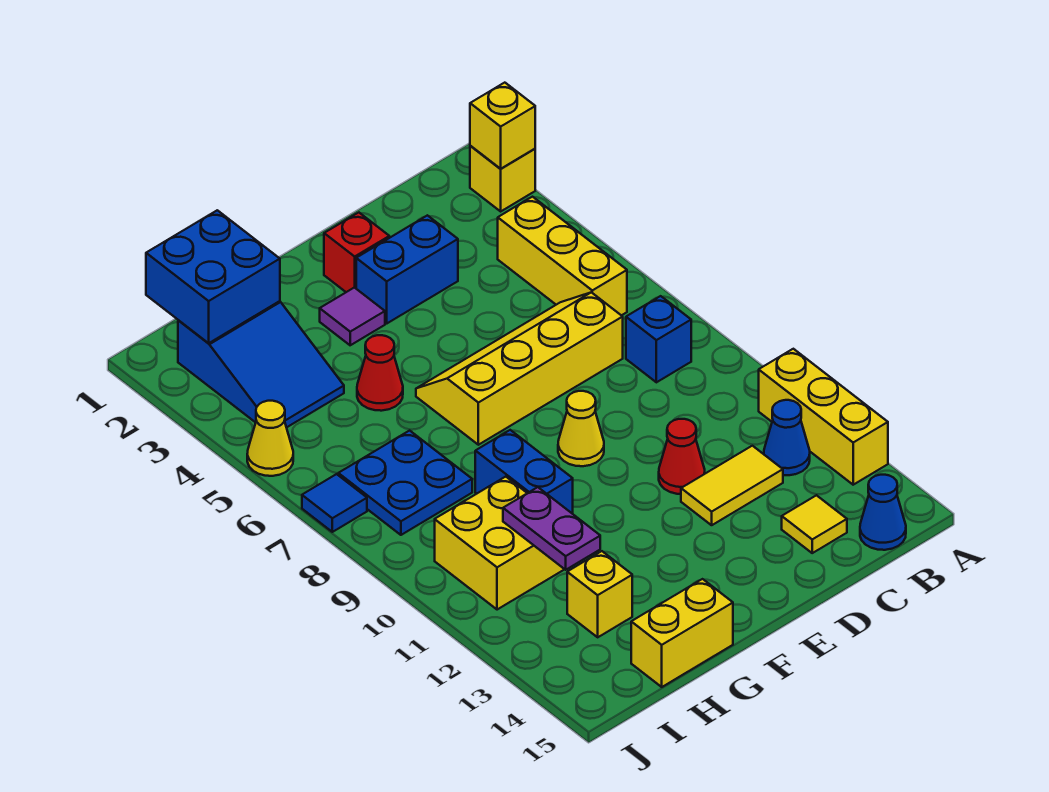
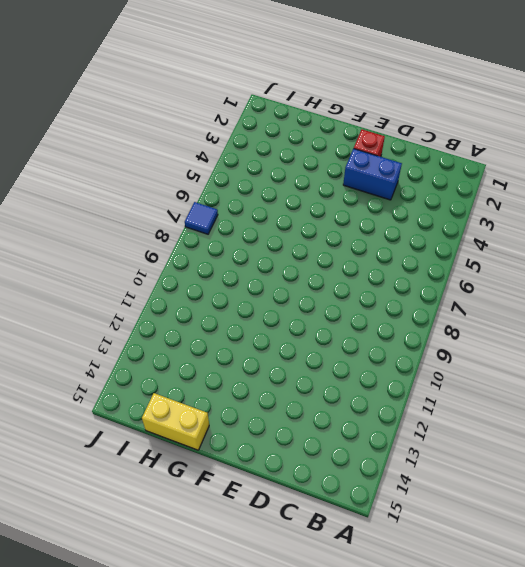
none -> yellow brick A2 level 1
none -> yellow brick A11:A13 level 1
none -> yellow brick B4:B6 level 1

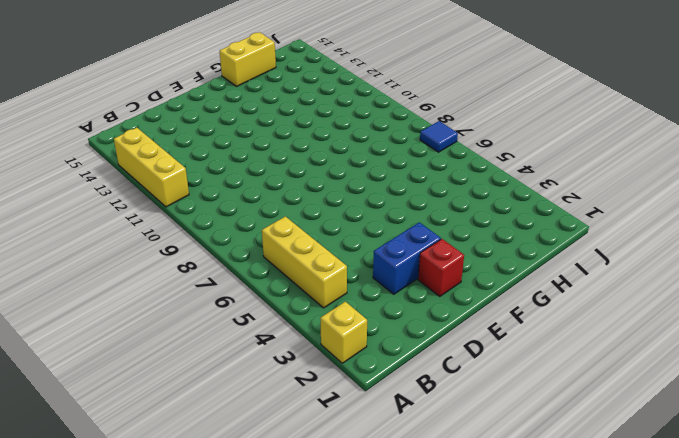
none -> blue brick B8 level 1
none -> blue cone B12 level 1
none -> blue cone B15 level 1

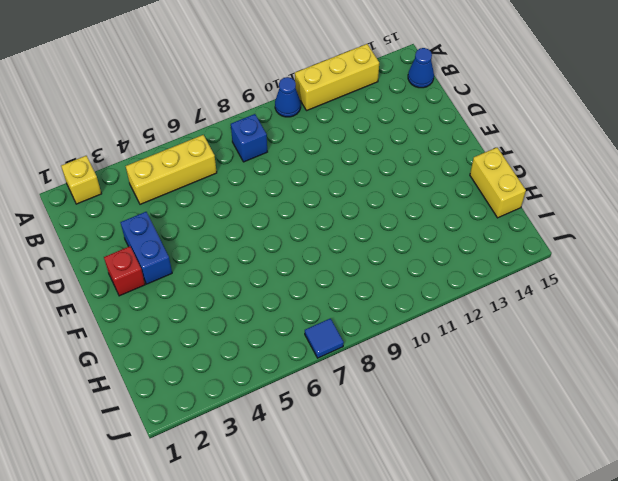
blue cone A10 level 1 -> blue cone B12 level 1
none -> yellow slope C6:F7 level 1 top 7
none -> yellow tile C12:D12 level 1
none -> yellow tile C14 level 1

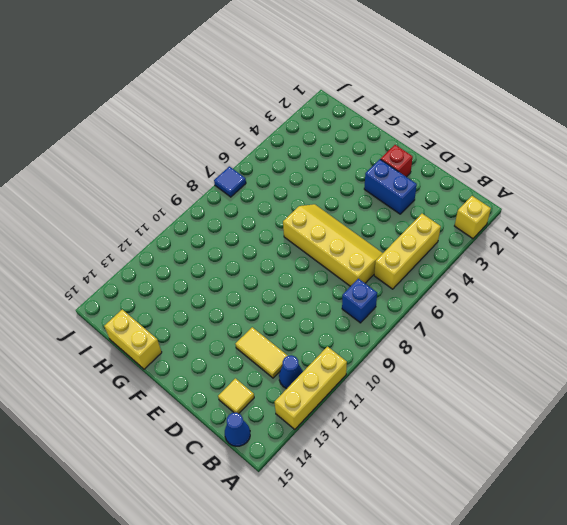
none -> red cone D11 level 1
none -> yellow cone E9 level 1
none -> purple tile F3 level 1

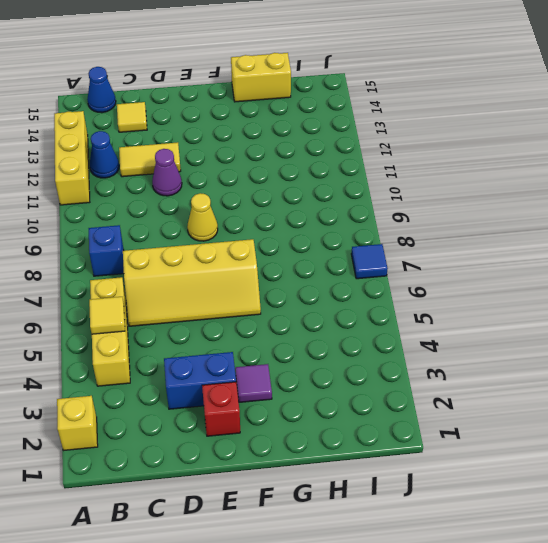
yellow tile B5 level 2 -> none
purple cone D11 level 1 -> red cone D11 level 1
none -> red cone G5 level 1
none -> blue brick G9:G10 level 1
none -> blue slope H2:I4 level 1 top 2

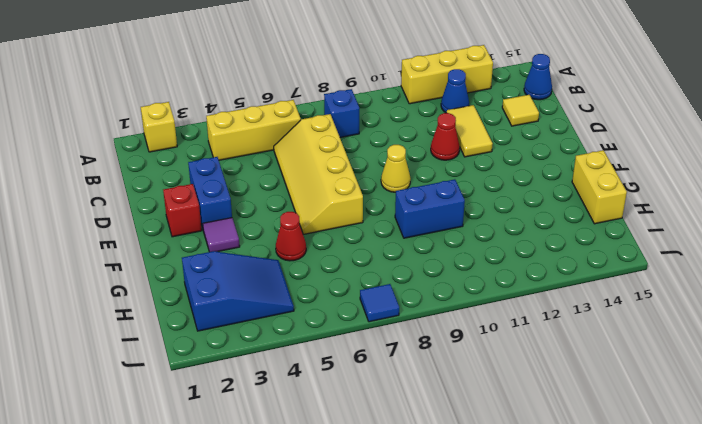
none -> blue plate H7:I8 level 1
none -> yellow brick H10:I11 level 1
none -> yellow brick H13 level 1

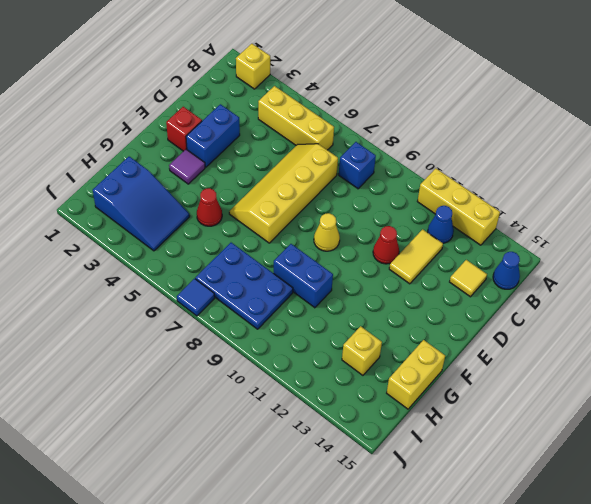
blue plate H7:I9 level 1 -> blue plate H7:I8 level 1
none -> yellow brick H10:I11 level 1
none -> yellow cone J5 level 1
none -> yellow brick A2 level 2

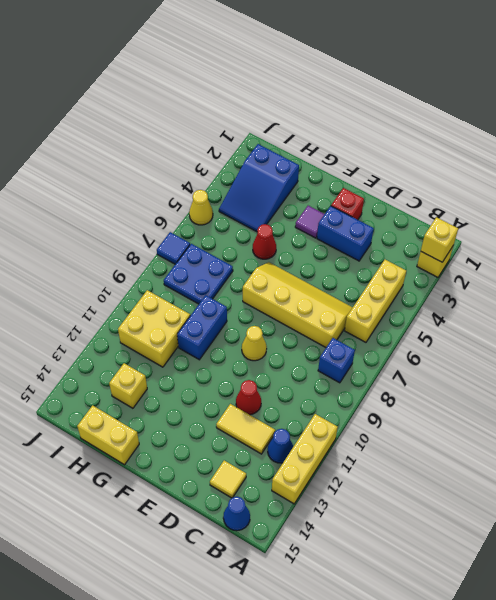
none -> blue brick H1:I2 level 2
none -> purple plate H11:H12 level 2

